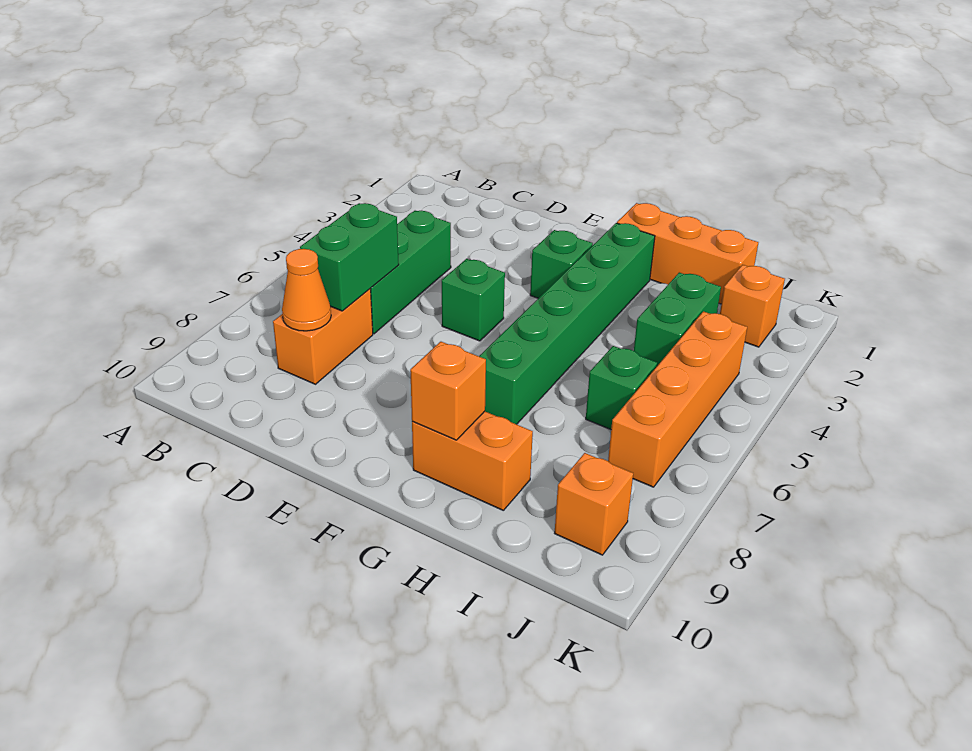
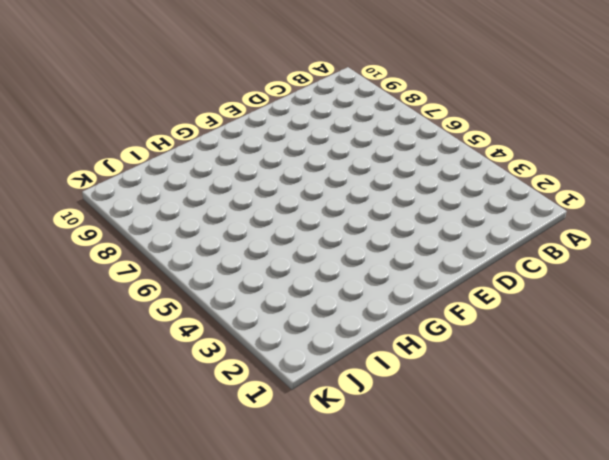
none -> green brick C4:C6 level 1
none -> orange brick C7:C8 level 1
none -> green brick E5 level 1

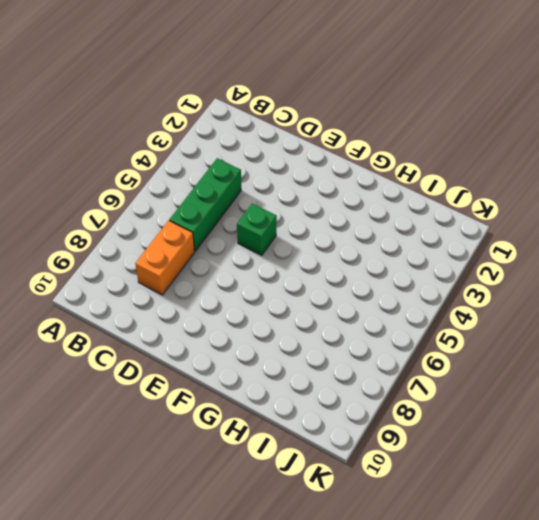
none -> green brick F3 level 1
none -> orange brick G1:I1 level 1
none -> green brick G2:G7 level 1

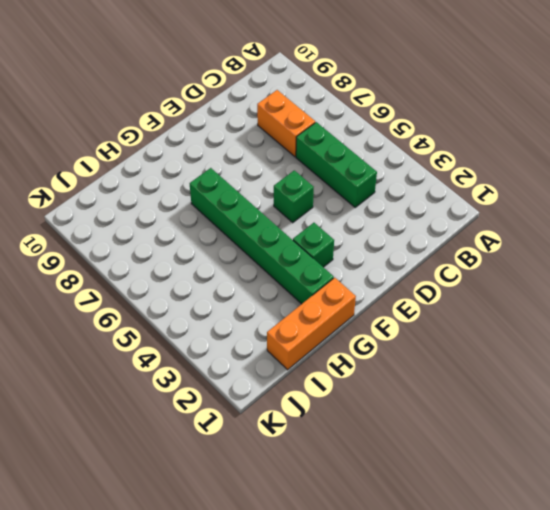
none -> orange brick G9:H9 level 1
none -> green brick I3:I4 level 1
none -> green brick I6 level 1

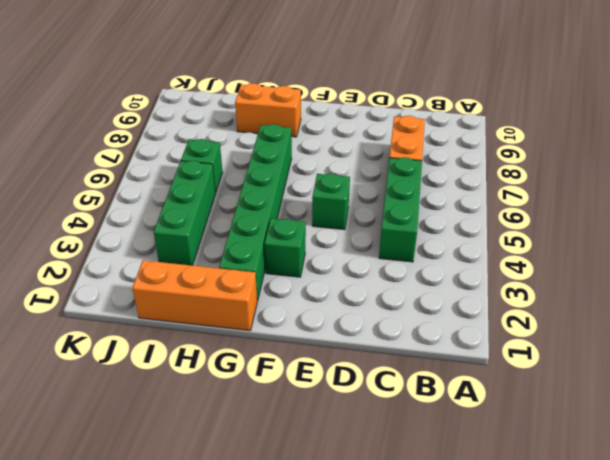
green brick I3:I5 level 1 -> green brick I3:I4 level 1
none -> orange brick J2 level 1
none -> orange brick J4:J7 level 1
none -> orange brick J9 level 1

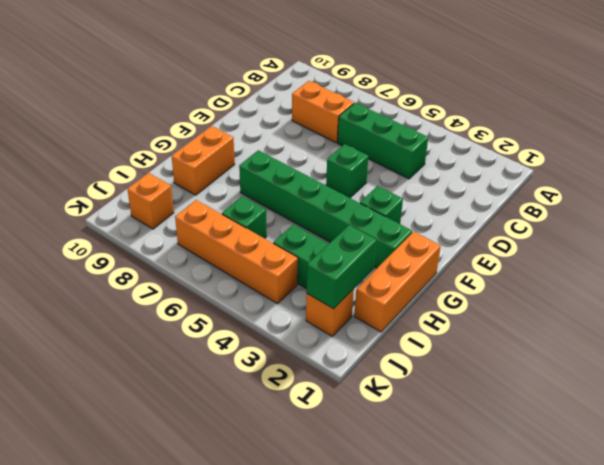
green brick I2:J2 level 2 -> green brick C6:C7 level 2
none -> orange cone C8 level 2
none -> orange brick G9 level 2

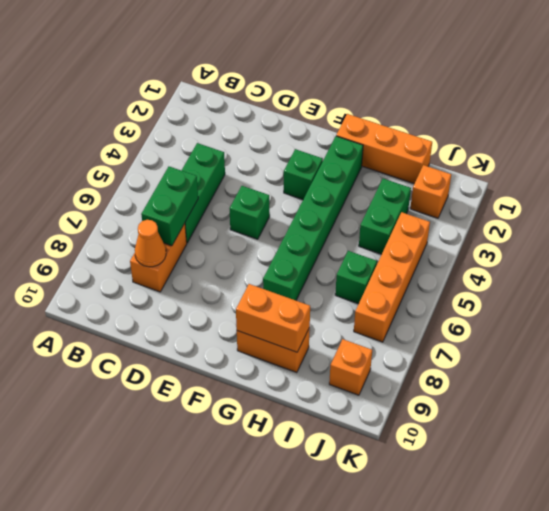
orange brick G9:H9 level 2 -> orange brick G9 level 2

